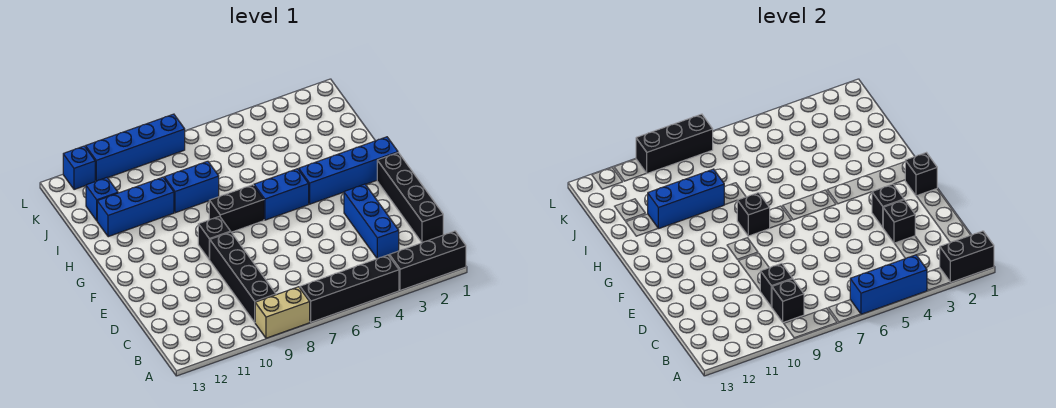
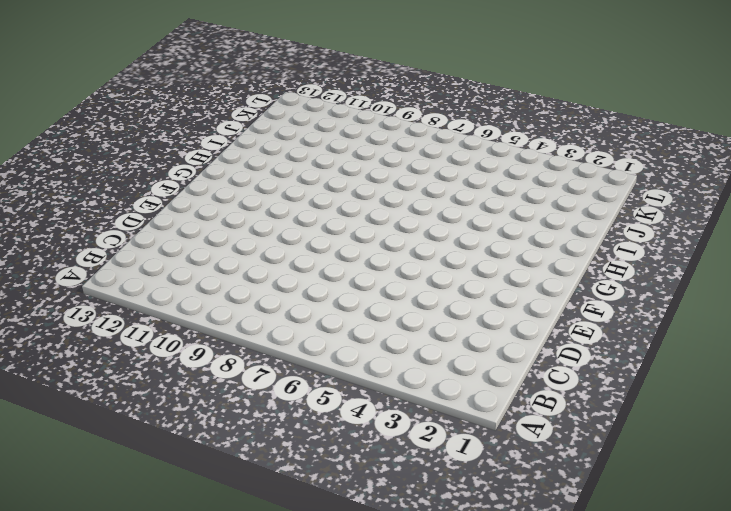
none -> black brick A1:A3 level 1
none -> black brick A4:A7 level 1
none -> tan brick A8:A9 level 1

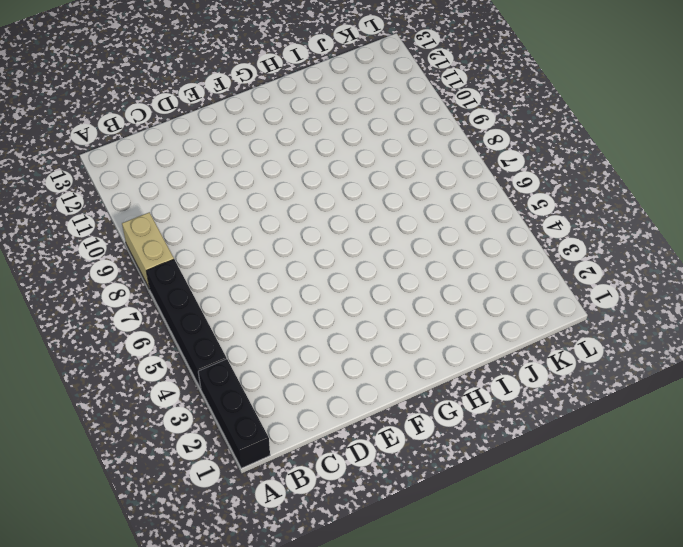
none -> black brick B9:E9 level 1
none -> black brick C1:F1 level 1
none -> blue brick C3:E3 level 1

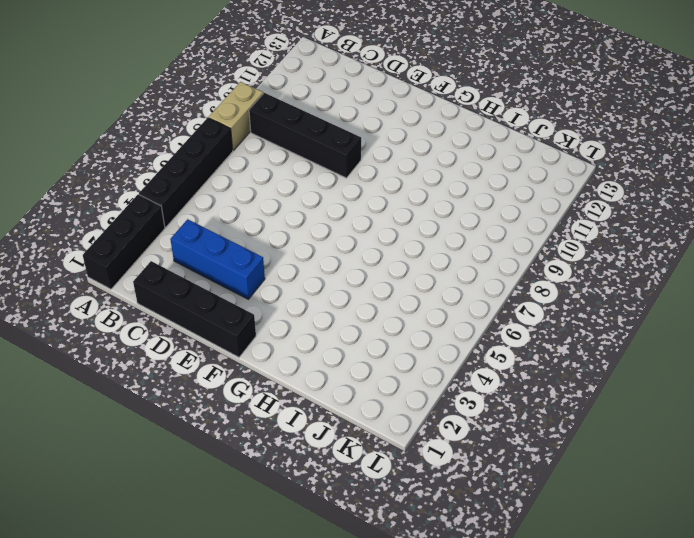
none -> black brick F9 level 1
none -> blue brick G1:G4 level 1
none -> blue brick G5:G6 level 1

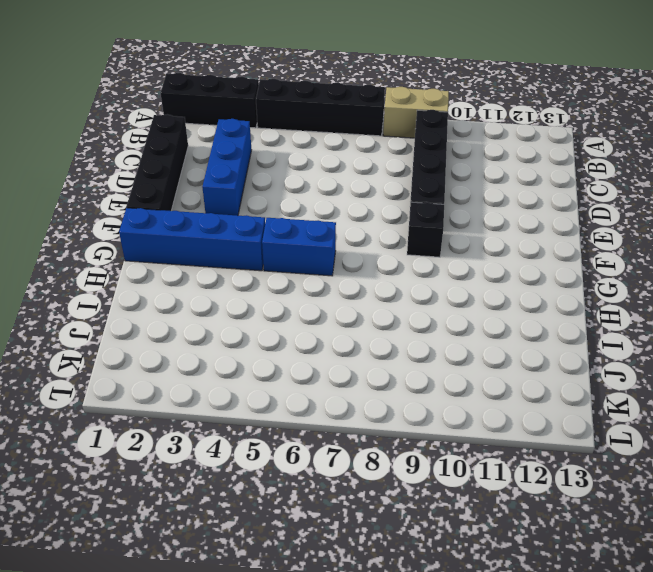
none -> black brick G7:G8 level 1
none -> blue brick I8:I9 level 1
none -> blue brick I10:I12 level 1

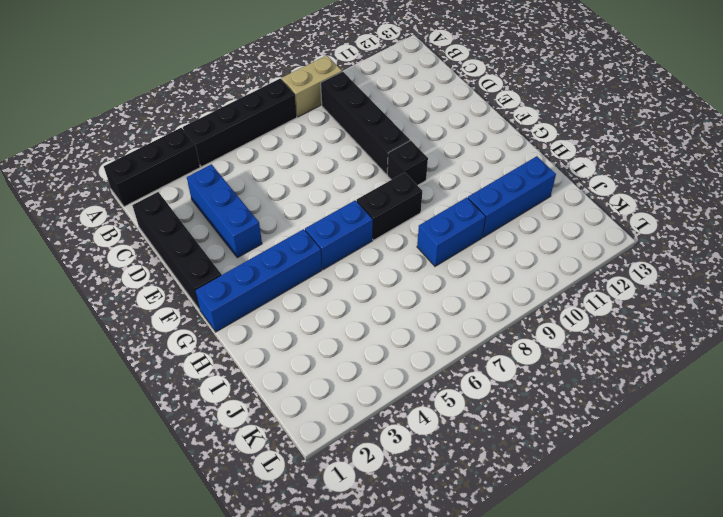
none -> blue brick J12 level 1
none -> blue brick L8:L11 level 1
none -> blue brick L12 level 1

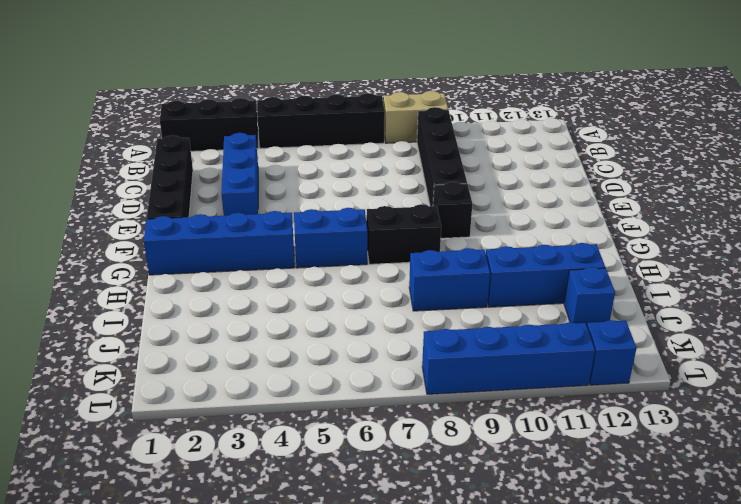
none -> black brick A1:A2 level 2
none -> blue brick A4:A6 level 2
none -> black brick B9 level 2

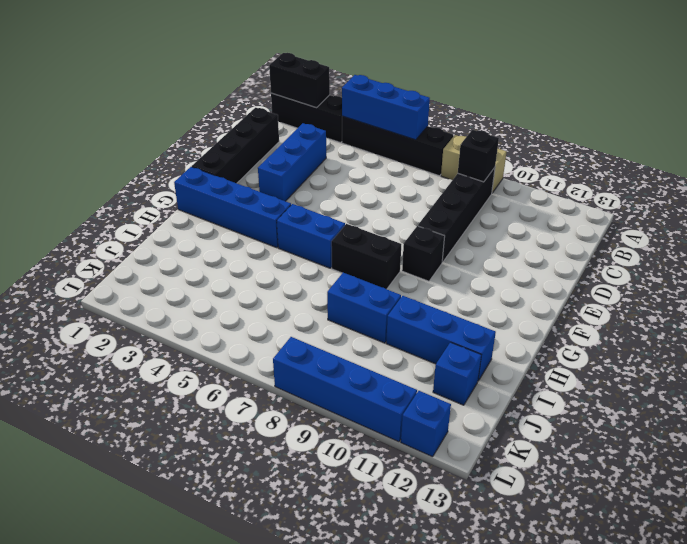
none -> black brick C9 level 2
none -> black brick D3 level 2
none -> black brick E3 level 2

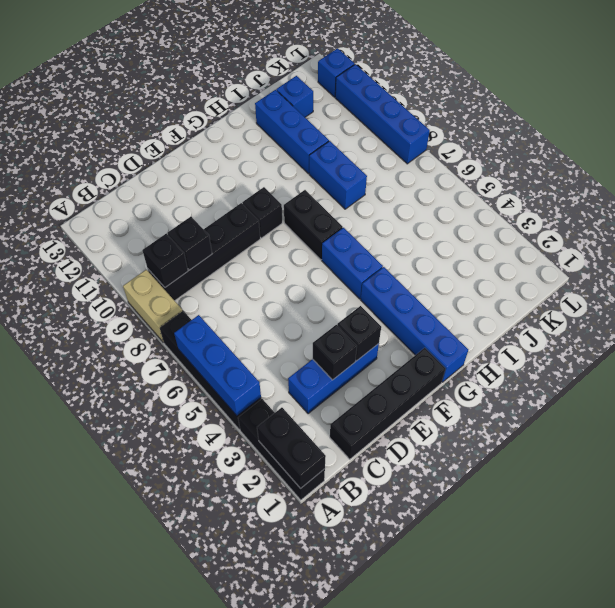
none -> black brick F1 level 2
none -> black brick G8 level 2
none -> blue brick I9:I11 level 2

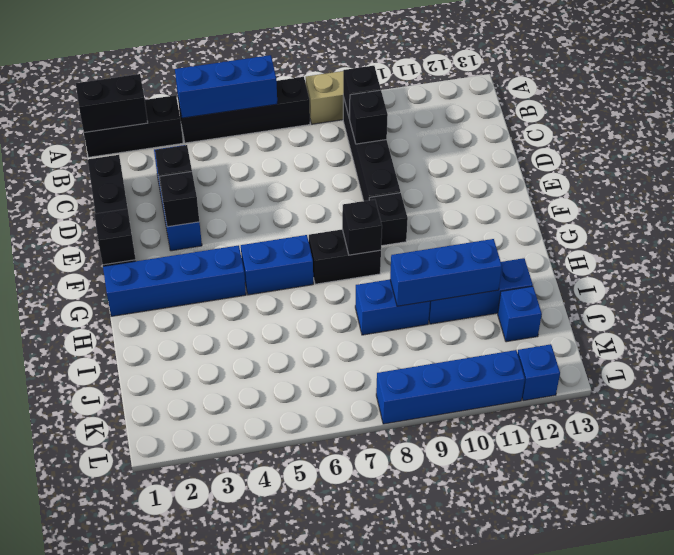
none -> black brick L8:L10 level 2

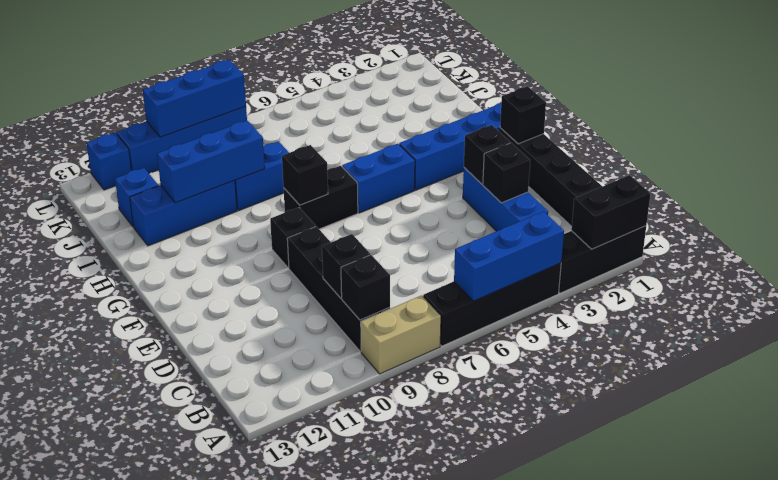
blue brick L8:L10 level 2 -> black brick L8:L10 level 2

